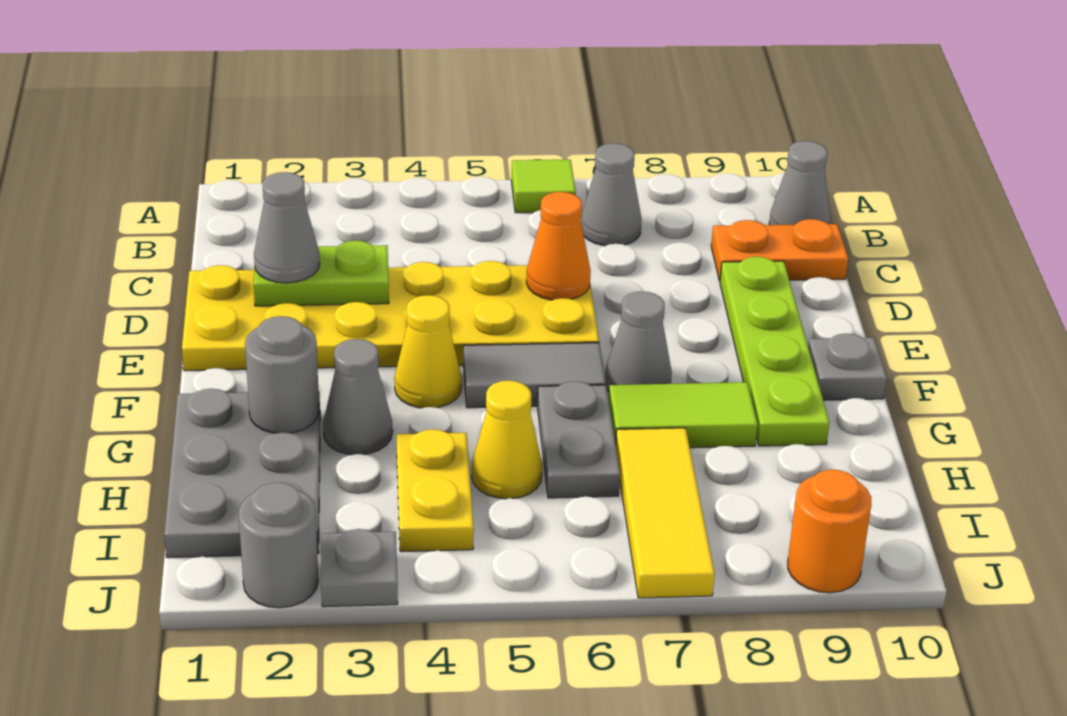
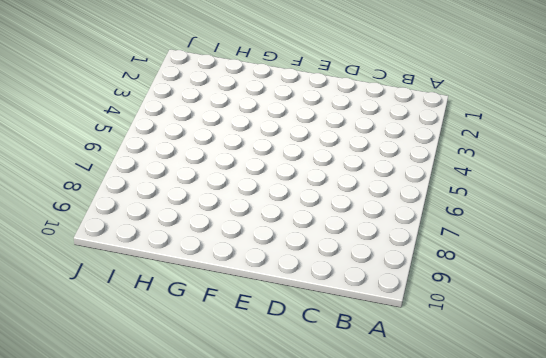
none -> lime tile A6 level 1
none -> grey cone B7 level 1
none -> grey cone B10 level 1

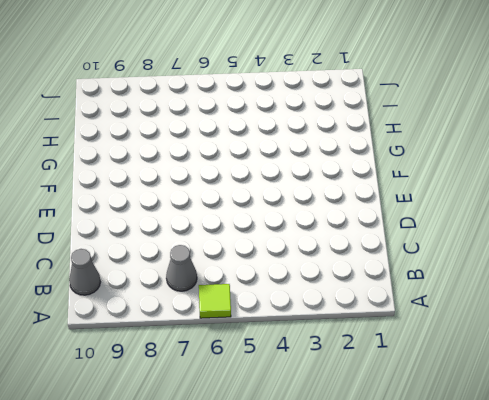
none -> orange plate C9:C10 level 1
none -> yellow plate D1:E6 level 1
none -> lime plate D9:G9 level 1

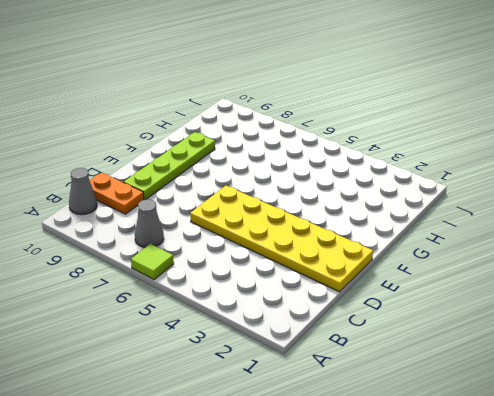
none -> yellow cone F4 level 1
none -> grey tile F5:F6 level 1
none -> grey cone F7 level 1

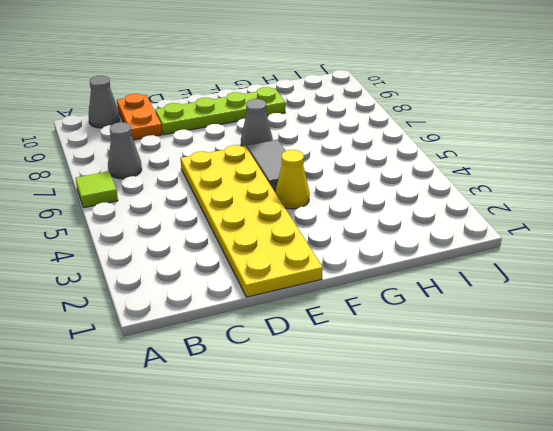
none -> grey plate F10 level 1
none -> grey plate G1:I2 level 1
none -> grey cone G3 level 1

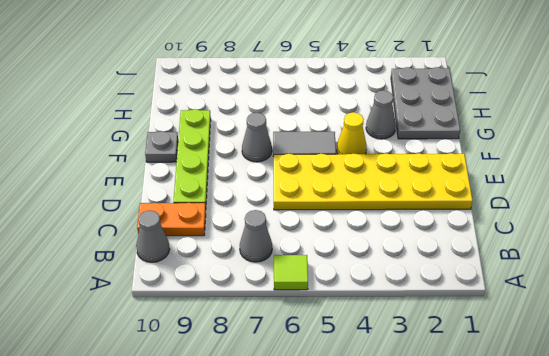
none -> grey plate G6:H6 level 1
none -> lime tile G7:G8 level 1
none -> yellow plate H4:I4 level 1

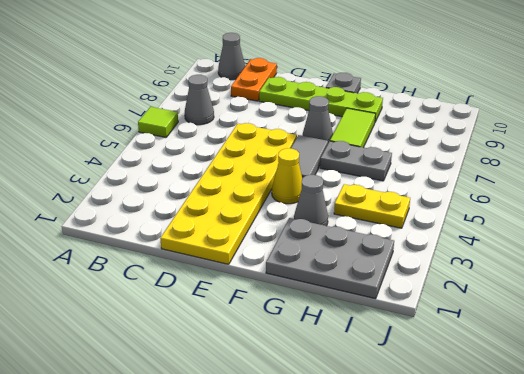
none -> yellow cone H5 level 1
none -> yellow tile H7:J7 level 1
none -> grey round brick J2 level 1

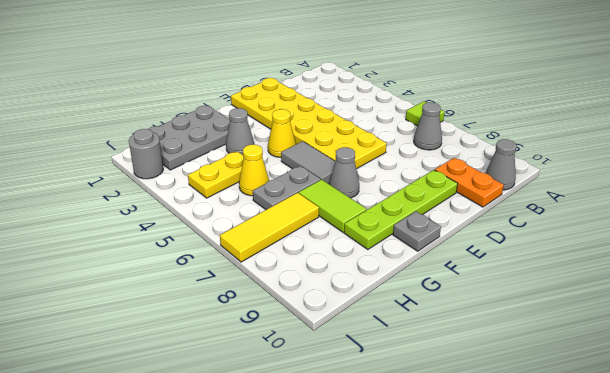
none -> grey plate J3 level 1
none -> orange round brick J9 level 1
none -> lime plate D2:D3 level 2

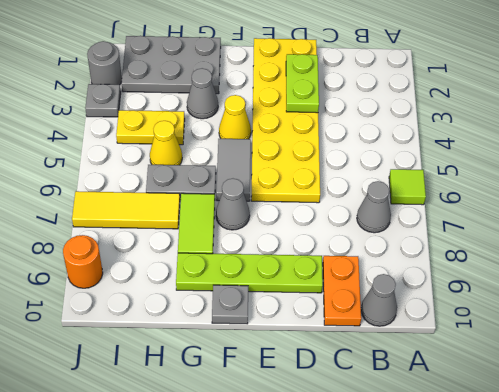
none -> orange cone D6 level 2
none -> grey round brick G2 level 2
none -> grey cone D2 level 3

